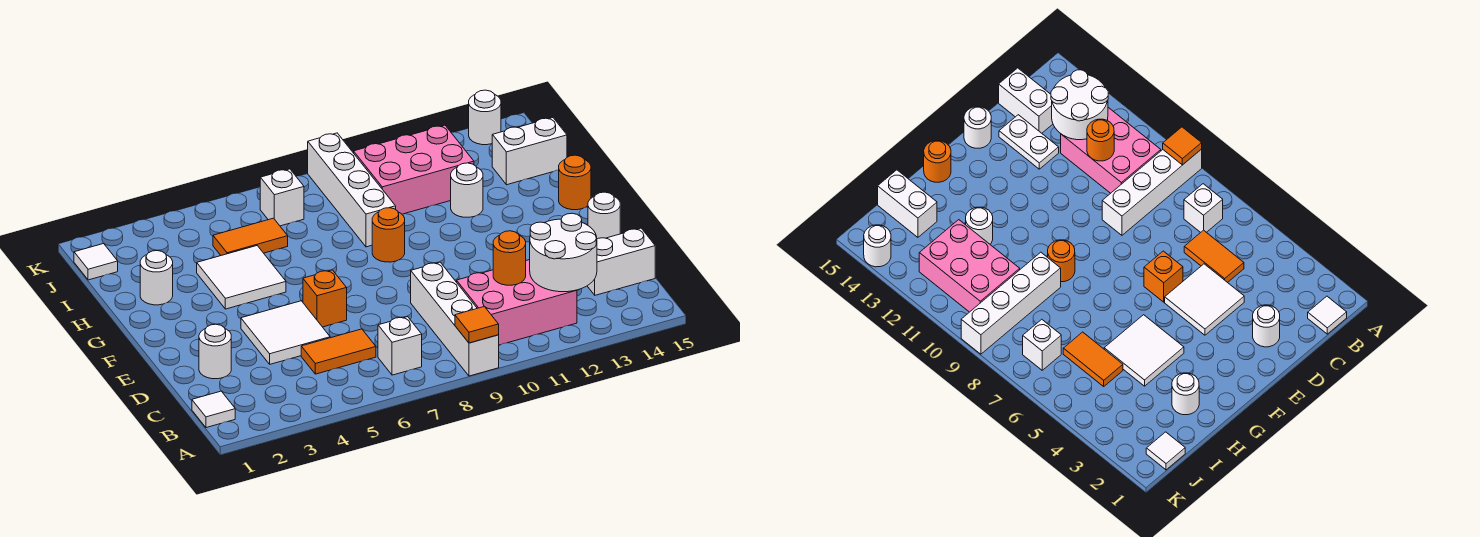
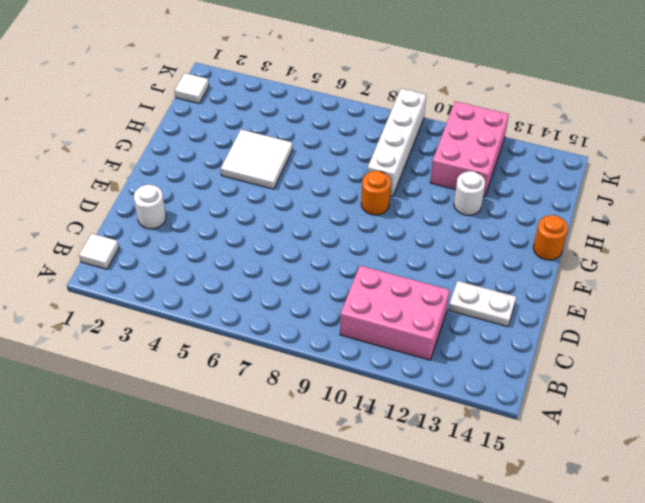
pink brick I11:K12 level 1 -> pink brick I10:J12 level 1
none -> white brick A9:D9 level 1
none -> white brick B7 level 1
none -> orange tile C5:C6 level 1

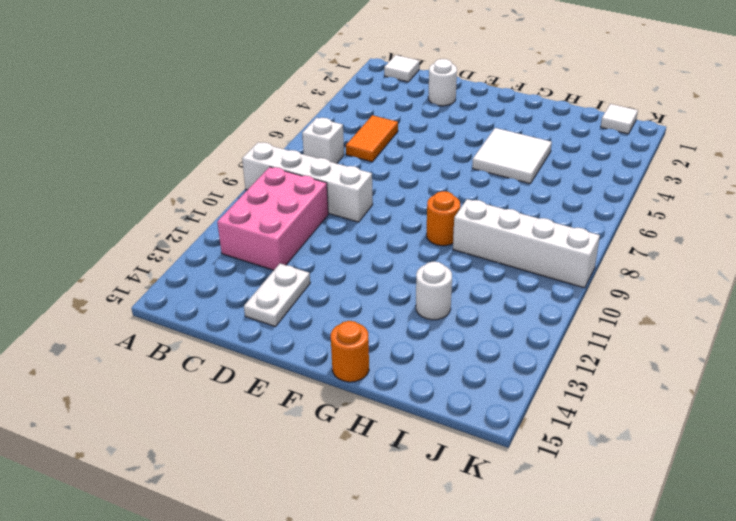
none -> white brick C14:C15 level 1
none -> white tile D4:E5 level 1
none -> orange brick E6 level 1

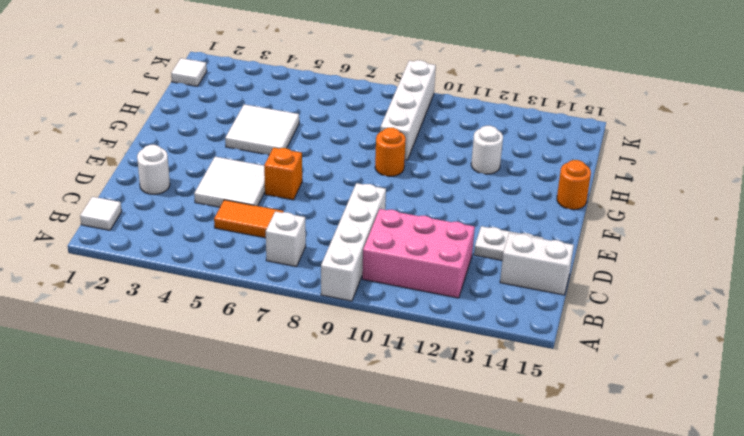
none -> white round brick E15 level 1
none -> white round brick H2 level 1
none -> orange tile I5:I6 level 1

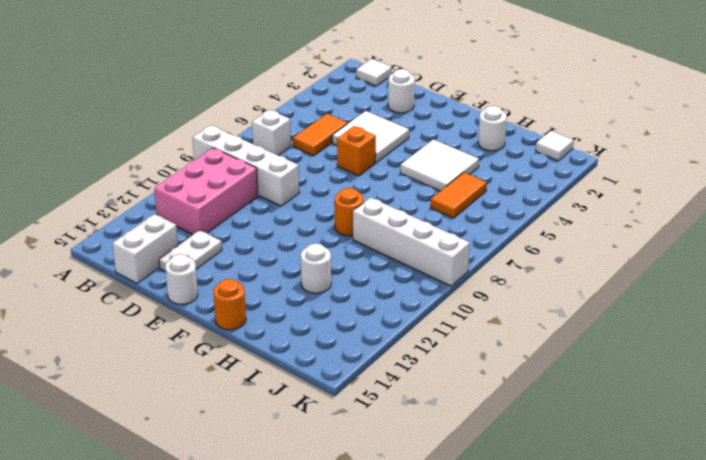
none -> pink brick I10:J12 level 1
none -> white brick I14:I15 level 1
none -> white brick J7 level 1

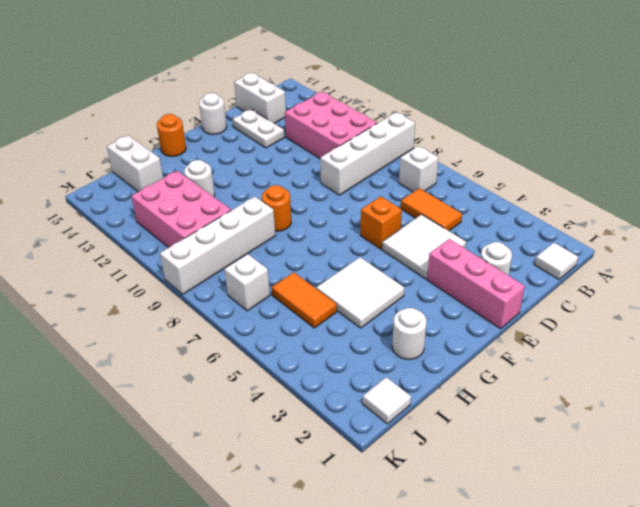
pink brick E1:E3 level 1 -> none
none -> white round brick K14 level 1
none -> orange tile A9 level 2
none -> white round brick B12:C13 level 2

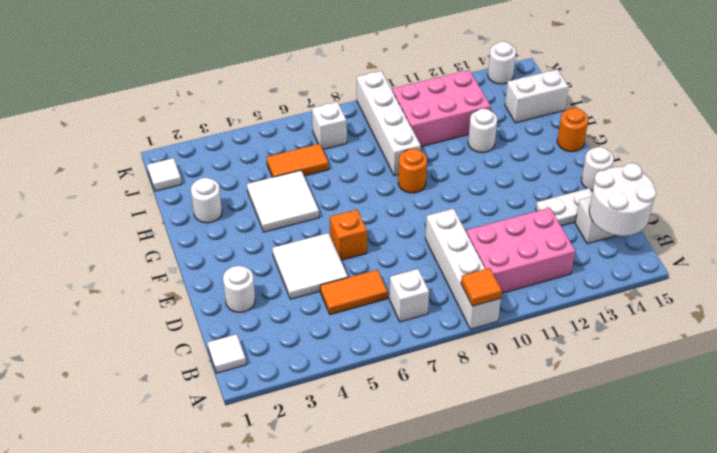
white round brick B14:C15 level 2 -> white round brick B12:C13 level 2
none -> orange round brick C11 level 2

